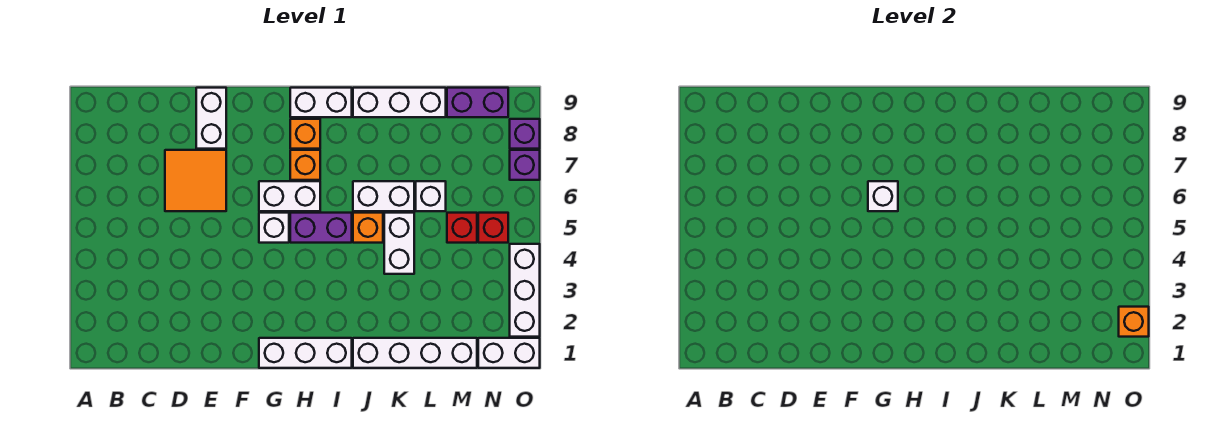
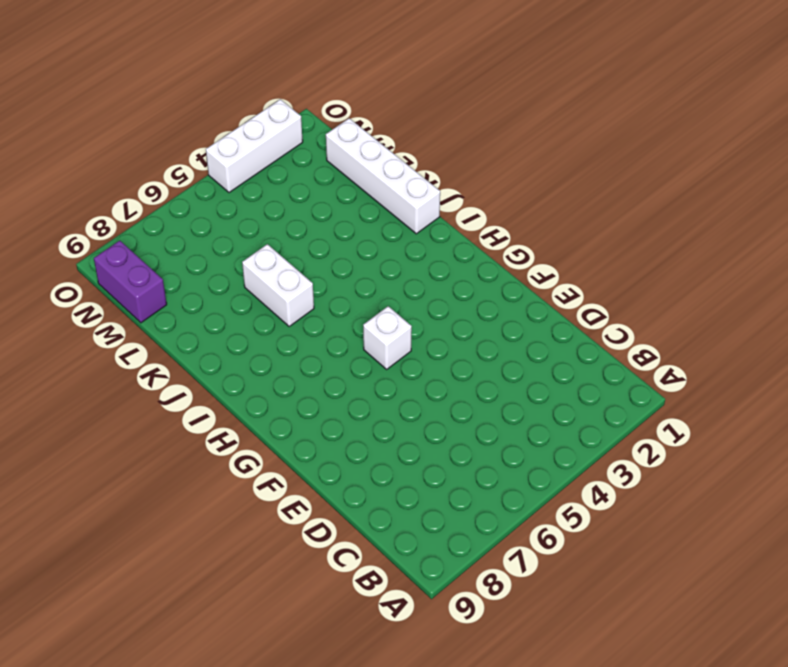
none -> orange tile D6:E7 level 1
none -> white brick E8:E9 level 1
none -> white brick G1:I1 level 1

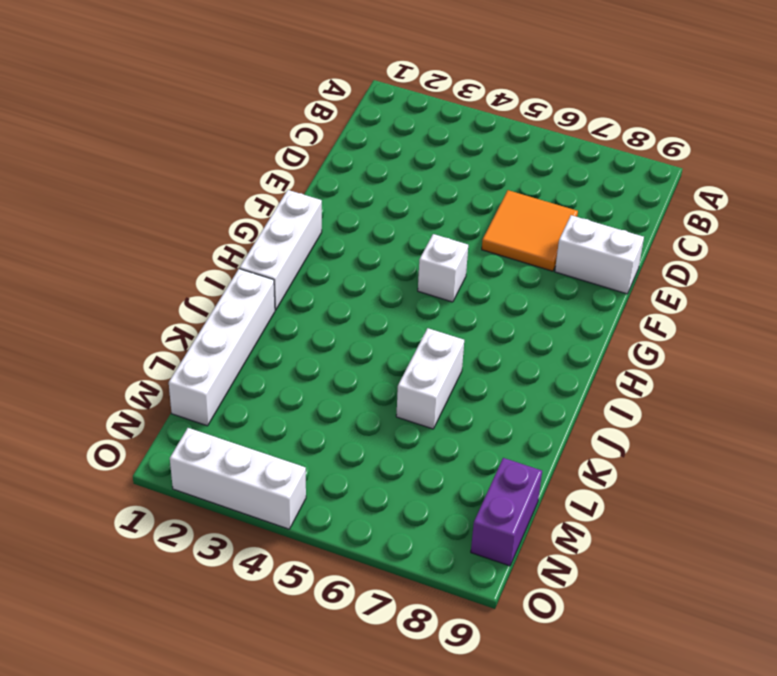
none -> white brick G6:H6 level 1
none -> purple brick H5:I5 level 1
none -> orange brick H7 level 1

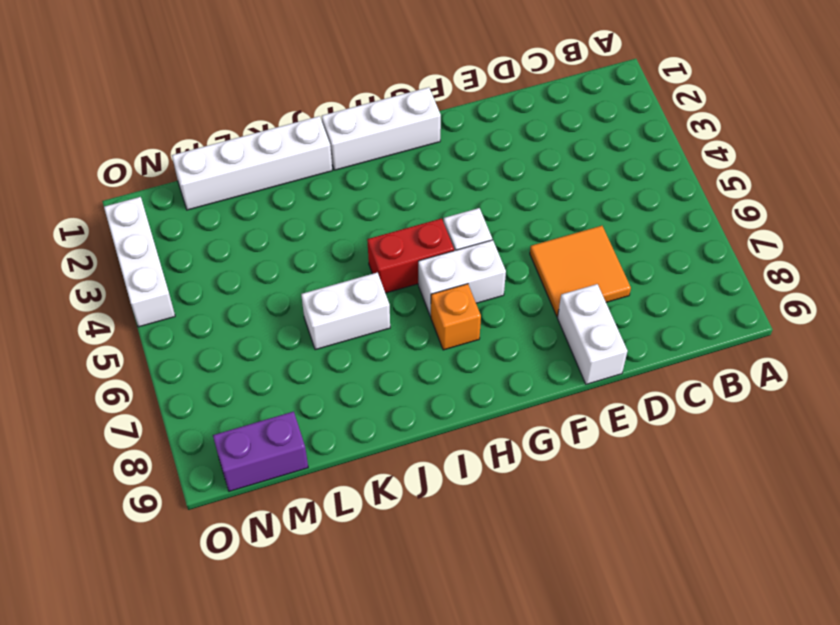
red brick H5:I5 level 1 -> purple brick H5:I5 level 1
none -> orange brick H8 level 1
none -> white brick H9:I9 level 1
none -> orange brick J5 level 1

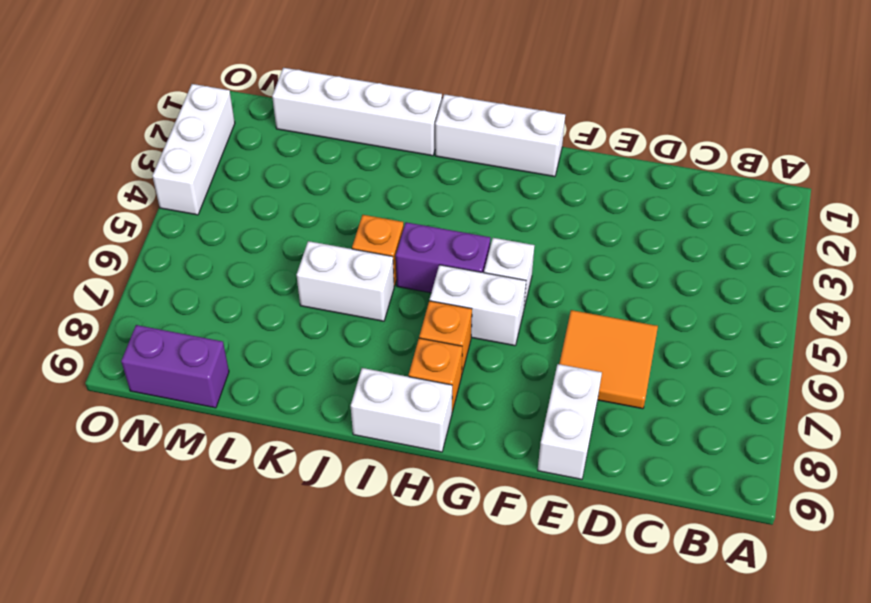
none -> white brick J9:L9 level 1
none -> white brick K4:K5 level 1
none -> white brick L6 level 1

